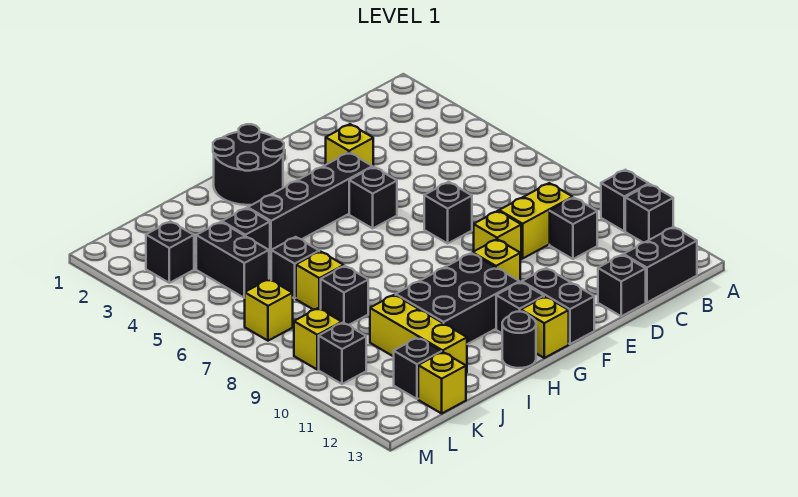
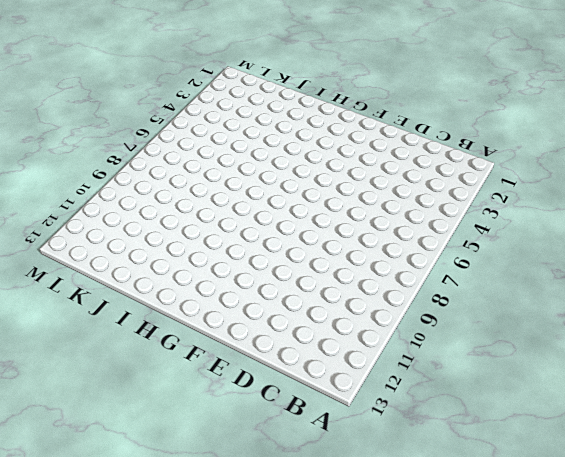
none -> black brick A10 level 1
none -> black brick A11 level 1
none -> black brick B13:C13 level 1
none -> yellow brick C9:D9 level 1

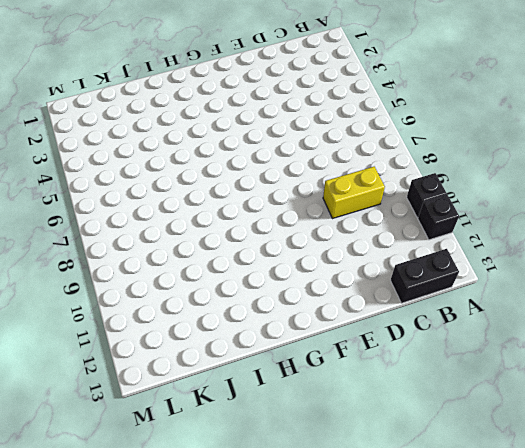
none -> black brick C10 level 1
none -> black brick D13 level 1
none -> yellow brick E3 level 1
none -> black brick E7 level 1

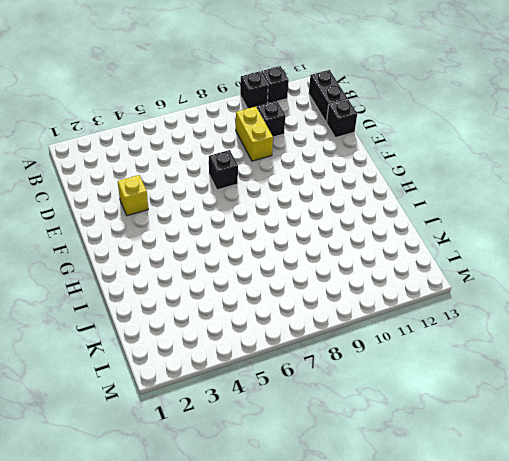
none -> yellow brick E9 level 1
none -> black brick F4:I4 level 1
none -> black brick F5 level 1
none -> yellow brick F10 level 1

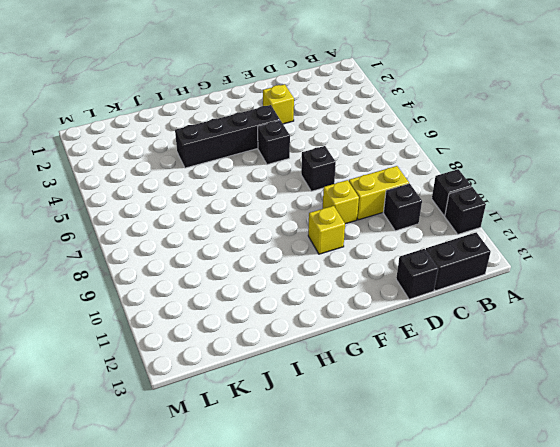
none -> black brick F12:F13 level 1
none -> black round brick G1:H2 level 1
none -> black brick G10:I11 level 1
none -> black brick G12 level 1

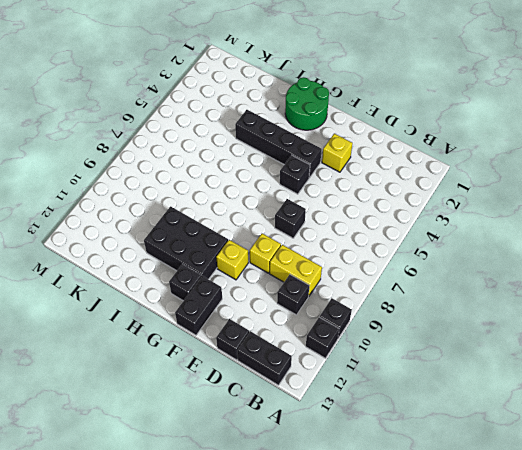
green round brick G1:H2 level 1 -> black round brick G1:H2 level 1
none -> yellow brick G13 level 1
none -> black round brick H13 level 1
none -> black brick J4 level 1
none -> black brick J6 level 1

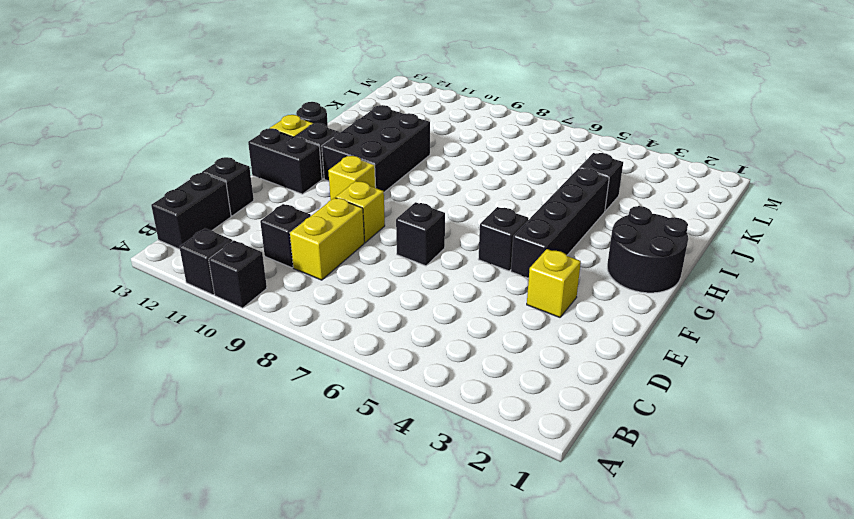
none -> black brick J6 level 1
none -> yellow brick J7 level 1
none -> black brick J8 level 1
none -> yellow brick J10:J12 level 1

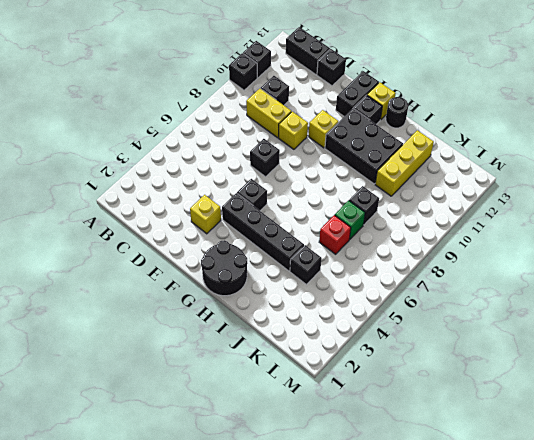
red brick J6 level 1 -> black brick J6 level 1
green brick J7 level 1 -> yellow brick J7 level 1
none -> black brick K4:K5 level 1
none -> black brick K12 level 1
none -> yellow brick K13 level 1
none -> black brick L3 level 1

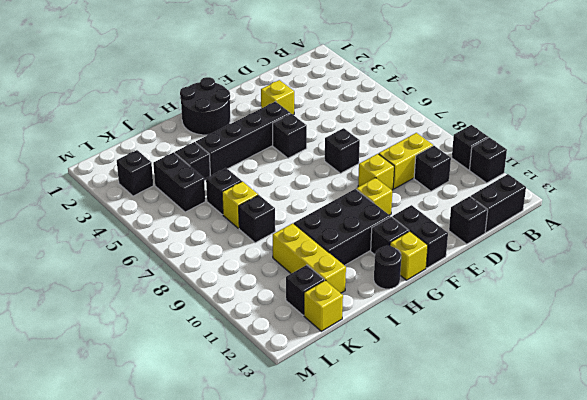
none -> yellow brick L7 level 1
none -> yellow brick L9 level 1
none -> black brick L10 level 1

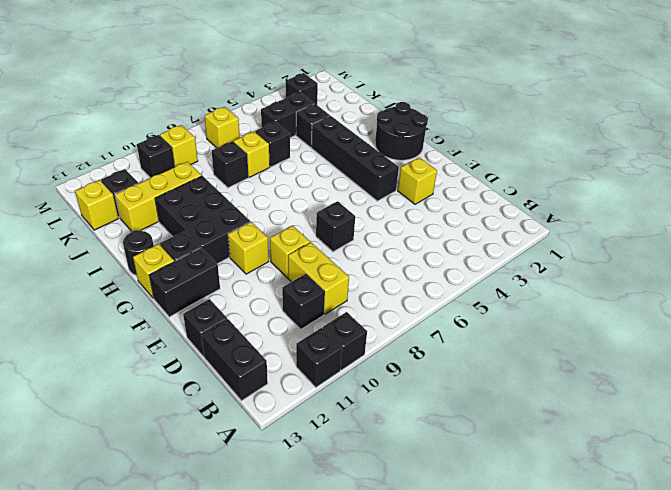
none -> black brick F5 level 1

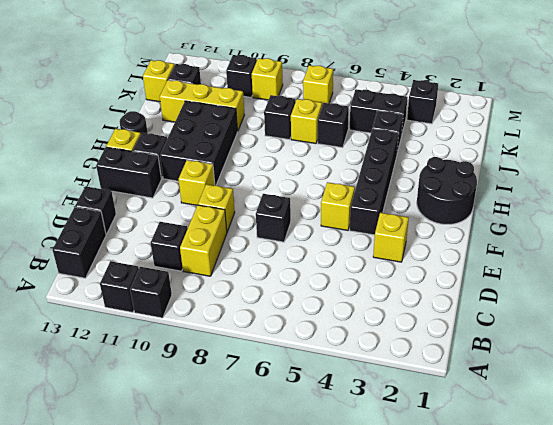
yellow brick F5 level 1 -> black brick F5 level 1

